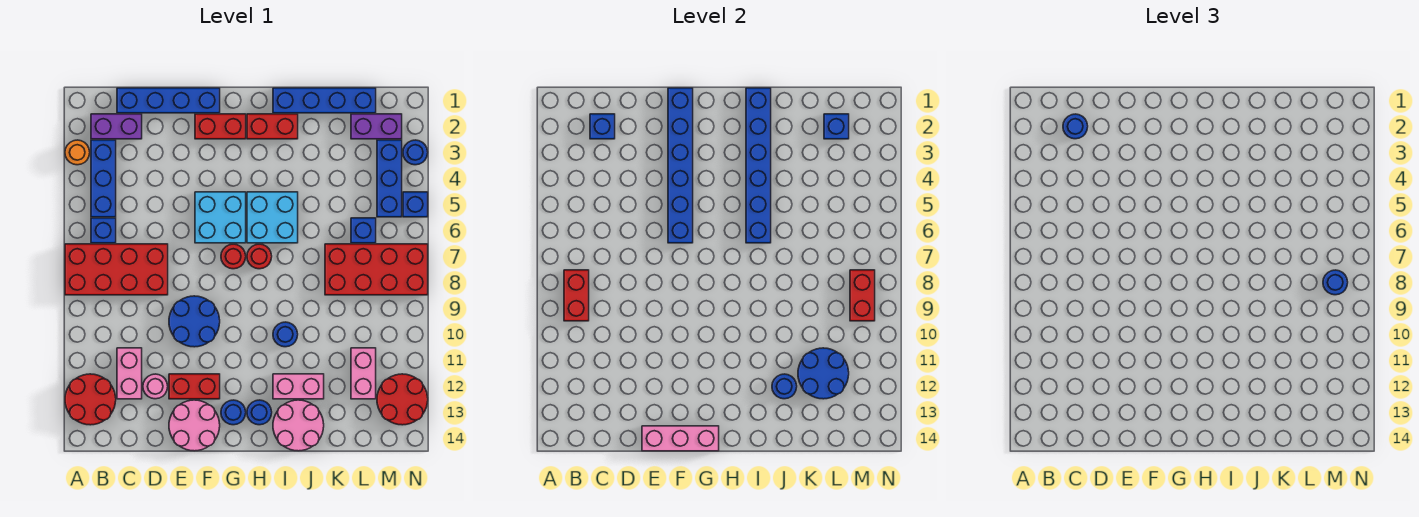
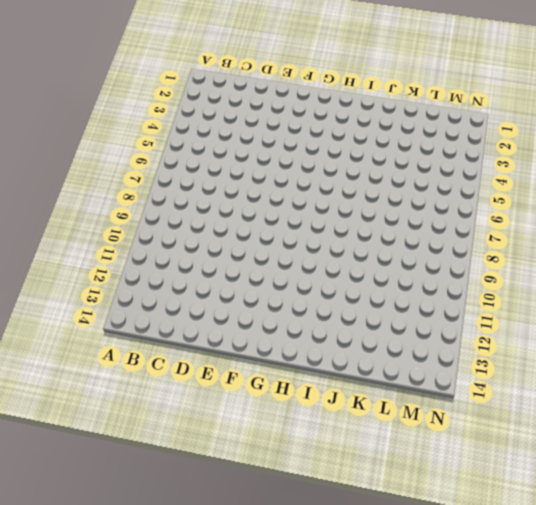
none -> orange round brick A3 level 1
none -> red brick A7:D8 level 1
none -> red round brick A12:B13 level 1
none -> purple brick B2:C2 level 1

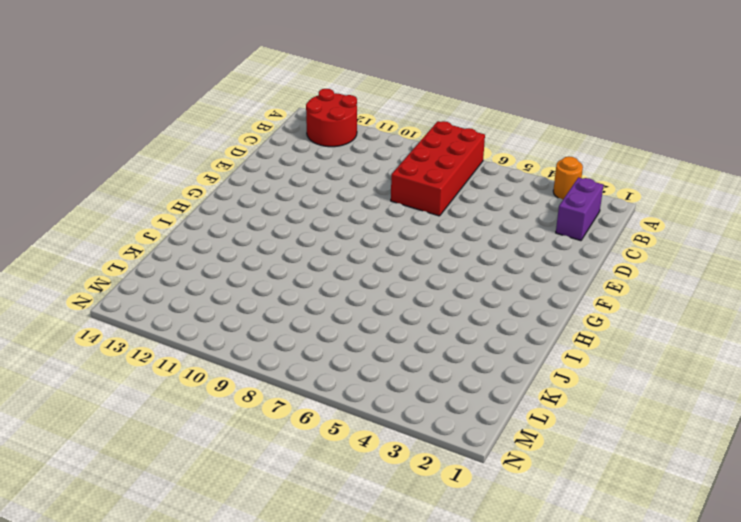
none -> blue brick B3:B5 level 1
none -> blue brick B6 level 1
none -> blue brick C1:F1 level 1
none -> pink brick C11:C12 level 1

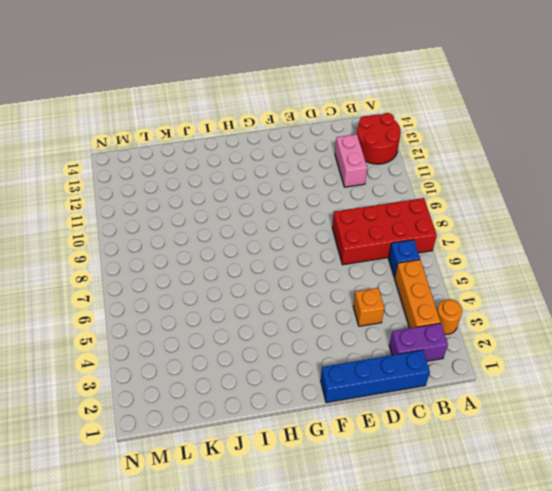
orange brick B3:B5 level 1 -> blue brick B3:B5 level 1
orange brick D4 level 1 -> none
none -> pink round brick D12 level 1
none -> blue round brick E9:F10 level 1
none -> red brick E12:F12 level 1
none -> pink round brick E13:F14 level 1

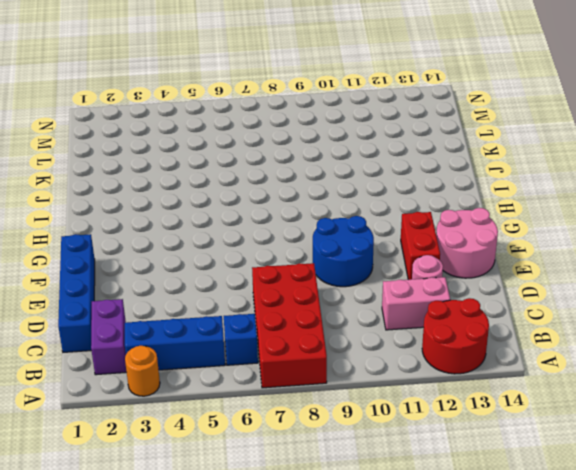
none -> red brick F2:G2 level 1
none -> cyan brick F5:G6 level 1
none -> red round brick G7 level 1
none -> blue round brick G13 level 1

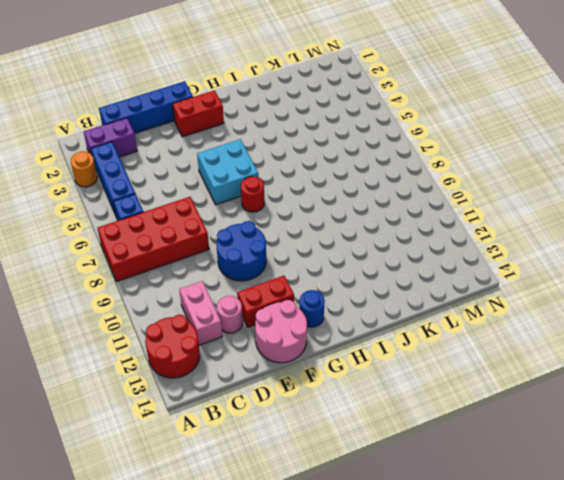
none -> red brick H2:I2 level 1
none -> cyan brick H5:I6 level 1
none -> red round brick H7 level 1
none -> blue round brick H13 level 1

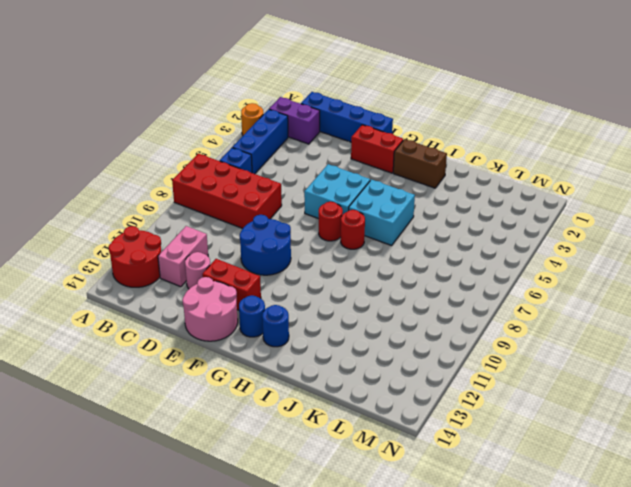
brown brick H2:I2 level 1 -> red brick H2:I2 level 1
none -> blue brick I1:L1 level 1
none -> blue round brick I10 level 1
none -> pink brick I12:J12 level 1
none -> pink round brick I13:J14 level 1

